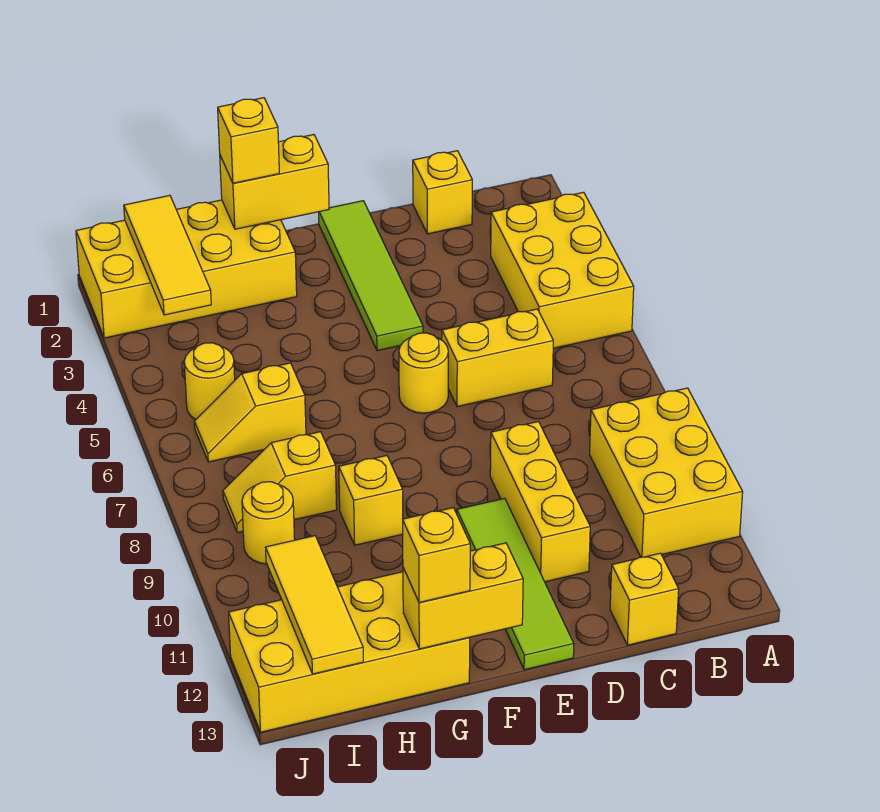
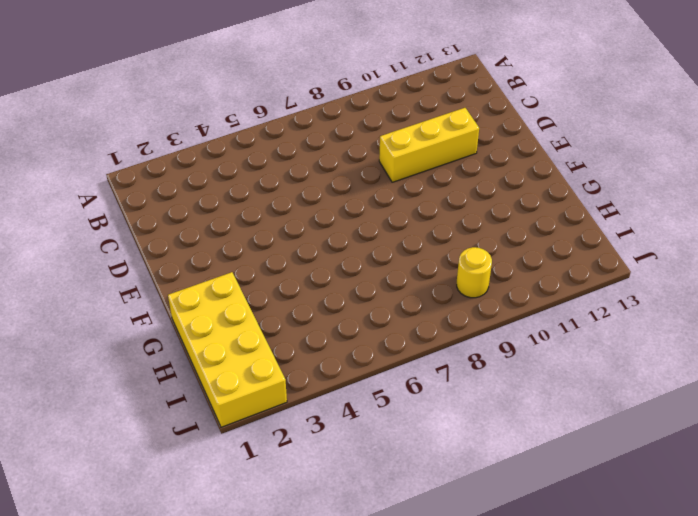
none -> yellow brick A3:B5 level 1
none -> yellow brick A9:B11 level 1
none -> yellow brick C1 level 1

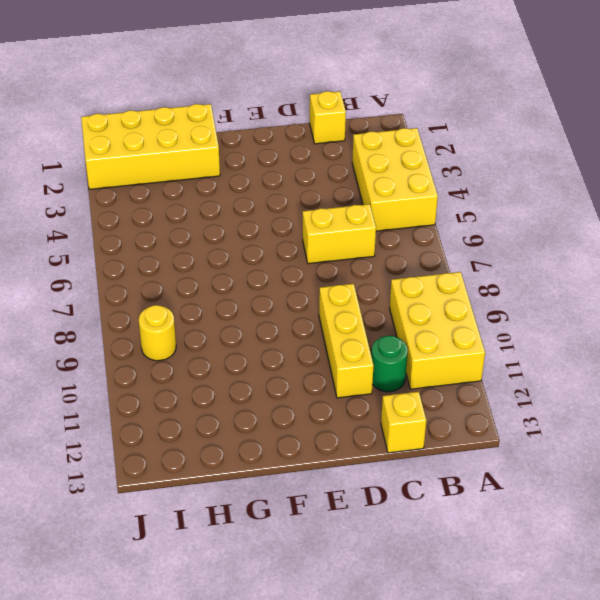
green round brick C11 level 1 -> none
none -> lime tile E1:E4 level 1
none -> yellow round brick E6 level 1
none -> lime tile E10:E13 level 1

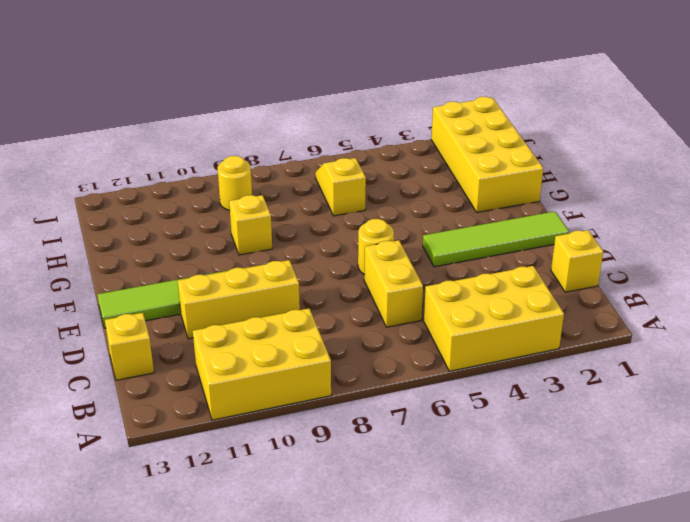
none -> yellow brick G12:J13 level 1
none -> yellow slope H8:I8 level 1 top H
none -> yellow round brick I5 level 1

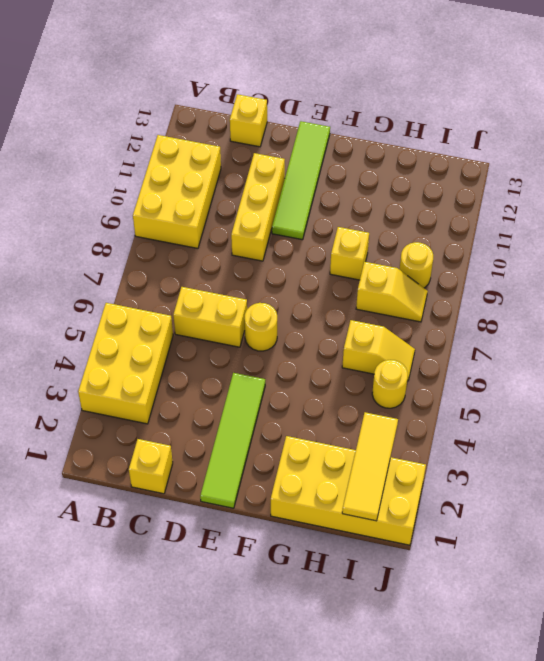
none -> yellow brick G12:J13 level 1
none -> yellow brick F1:G1 level 2
none -> yellow brick F13:G13 level 2

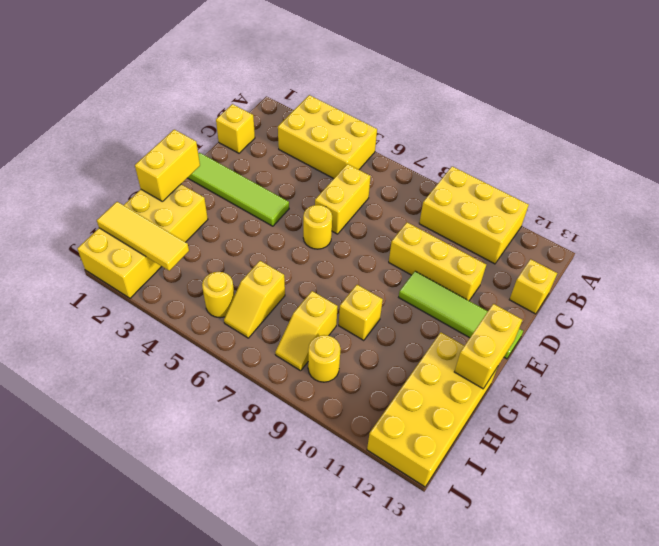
none -> yellow tile I11:I13 level 2
none -> yellow brick G1 level 3
none -> yellow brick G13 level 3

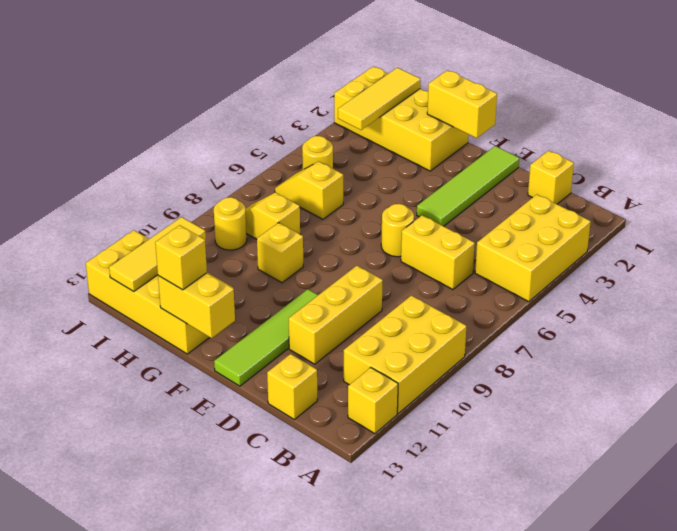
yellow brick A12 level 1 -> yellow brick G1 level 3

